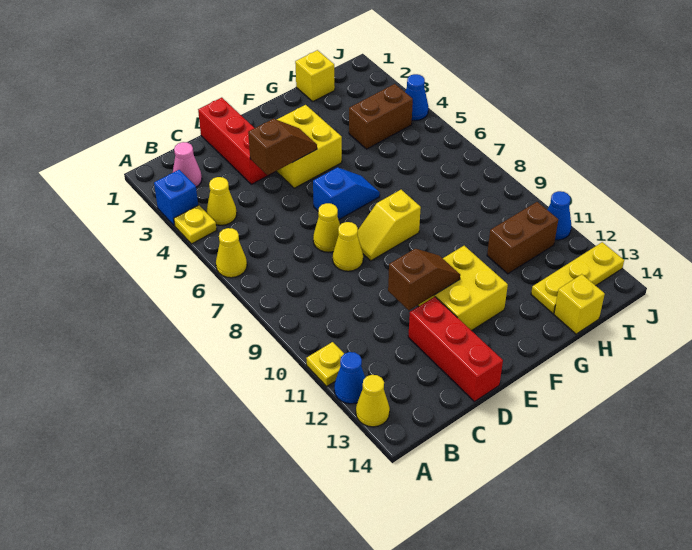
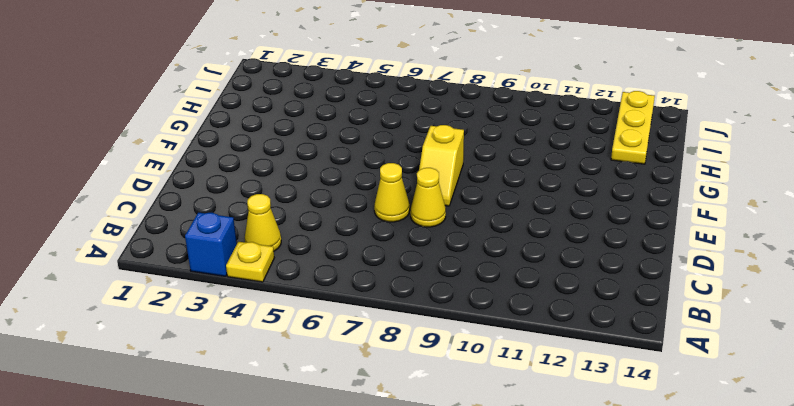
none -> yellow cone A6 level 1
none -> yellow plate A11 level 1
none -> blue cone A12 level 1

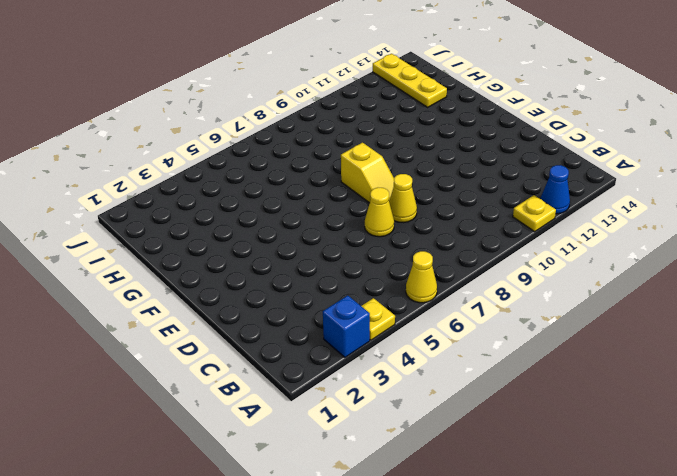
none -> yellow cone A13 level 1
none -> pink cone B2 level 1
none -> yellow cone B4 level 1

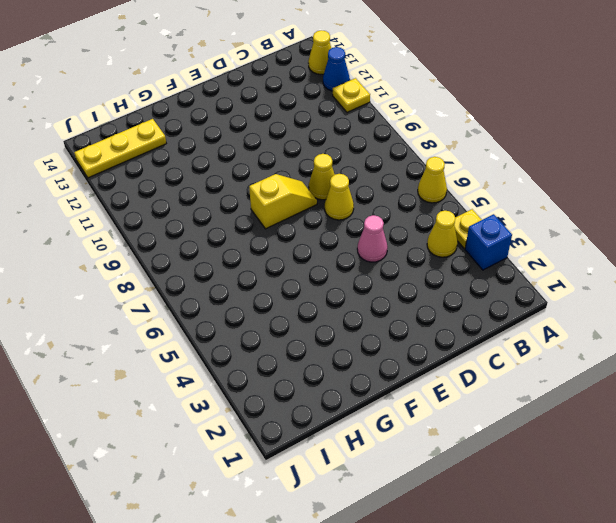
pink cone D5 level 1 -> pink cone B2 level 1
none -> red brick D1:D3 level 1
none -> red brick D12:D14 level 1
none -> yellow brick E3:F4 level 1

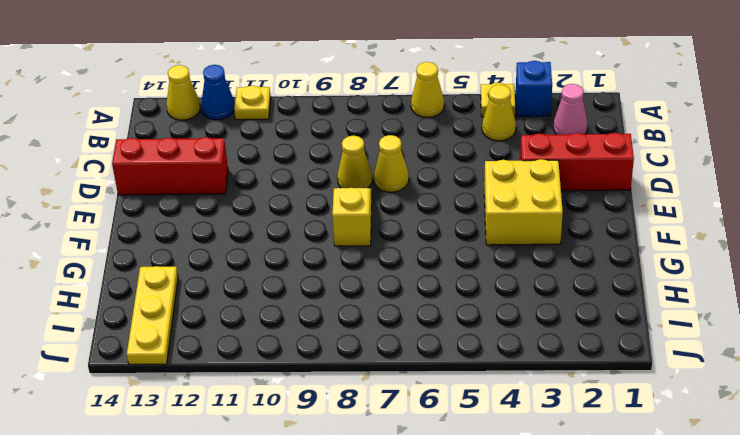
none -> blue slope E6:F6 level 1 top E
none -> yellow brick E11:F12 level 1
none -> yellow brick H1 level 1

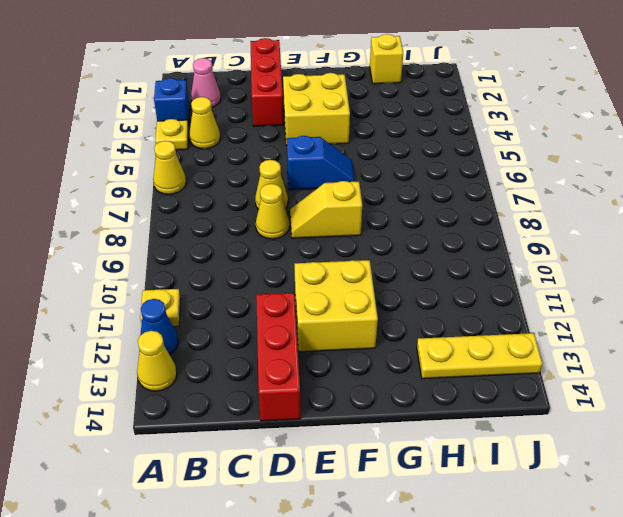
none -> brown brick H4:I4 level 1
none -> brown brick H11:I11 level 1
none -> yellow brick H14 level 1

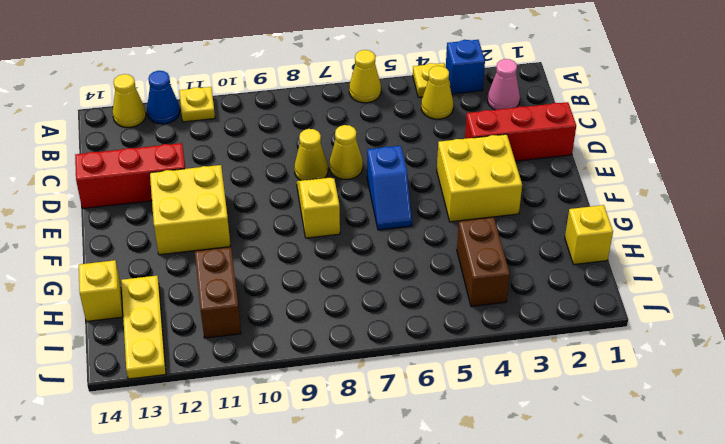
none -> blue cone J4 level 1
none -> blue cone J11 level 1
none -> brown slope D4:E4 level 2 top D

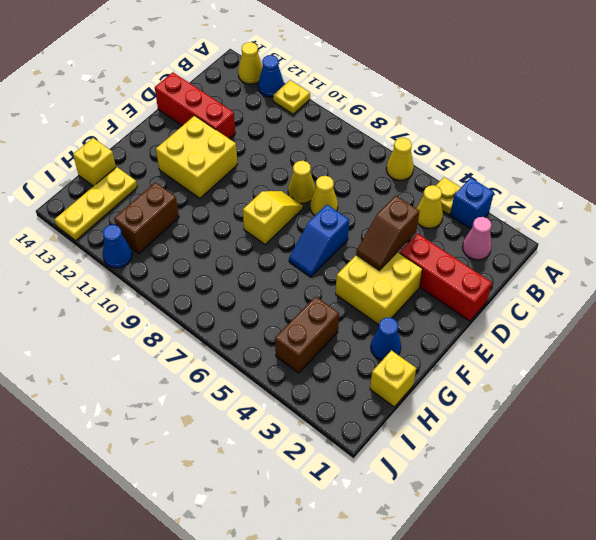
blue cone G2 level 1 -> blue cone J4 level 1
none -> brown slope D11:E11 level 2 top D

